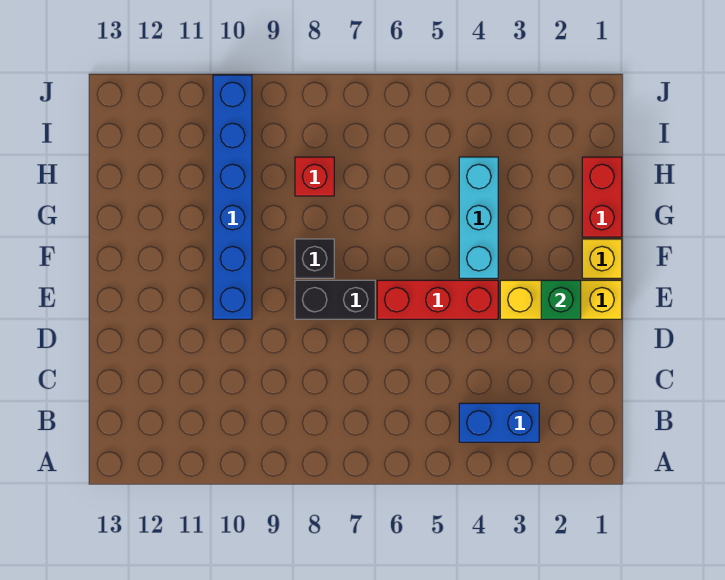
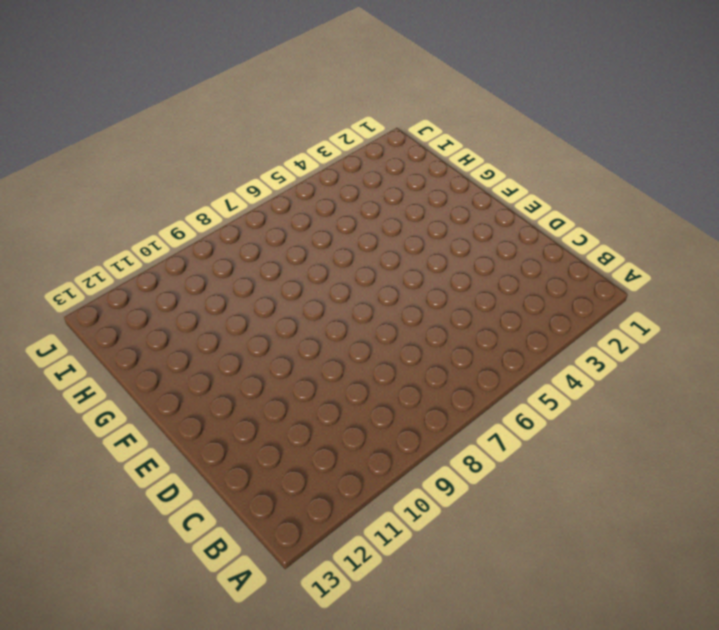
none -> blue brick B3:B4 level 1
none -> yellow brick E1:E3 level 1

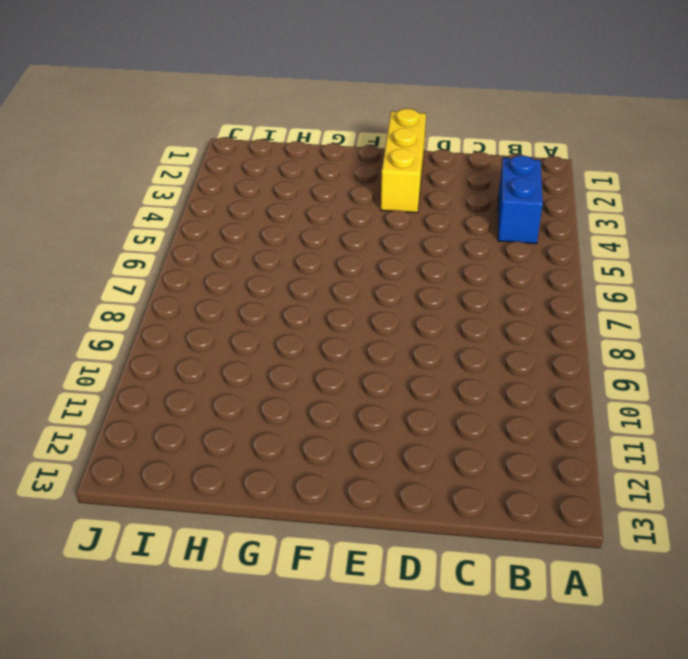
none -> red brick E4:E6 level 1
none -> black brick E7:E8 level 1

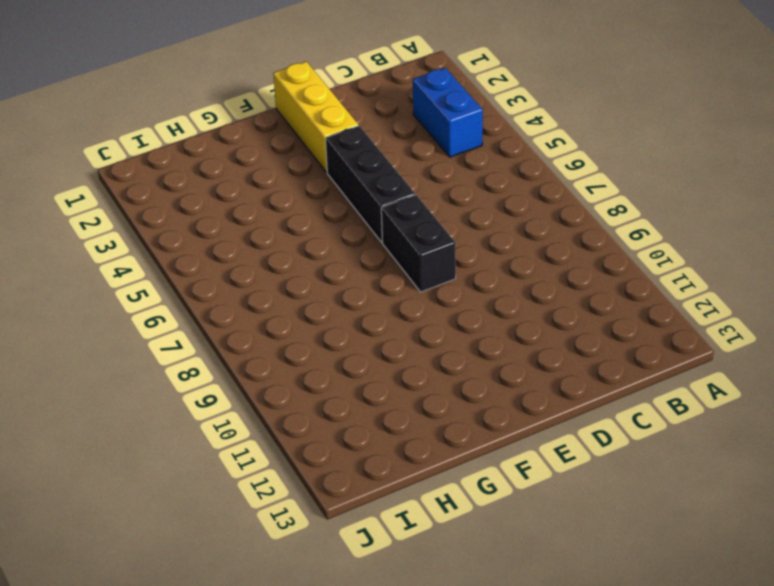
black brick E4:E6 level 1 -> red brick E4:E6 level 1
none -> blue brick E10:J10 level 1
none -> yellow brick F1 level 1

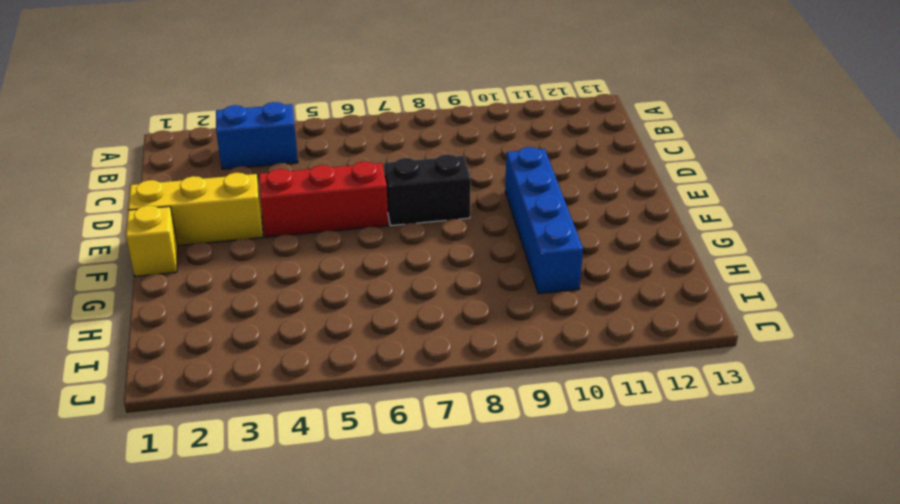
blue brick E10:H10 level 1 -> blue brick E10:J10 level 1
none -> cyan brick F4:H4 level 1
none -> black brick F8 level 1

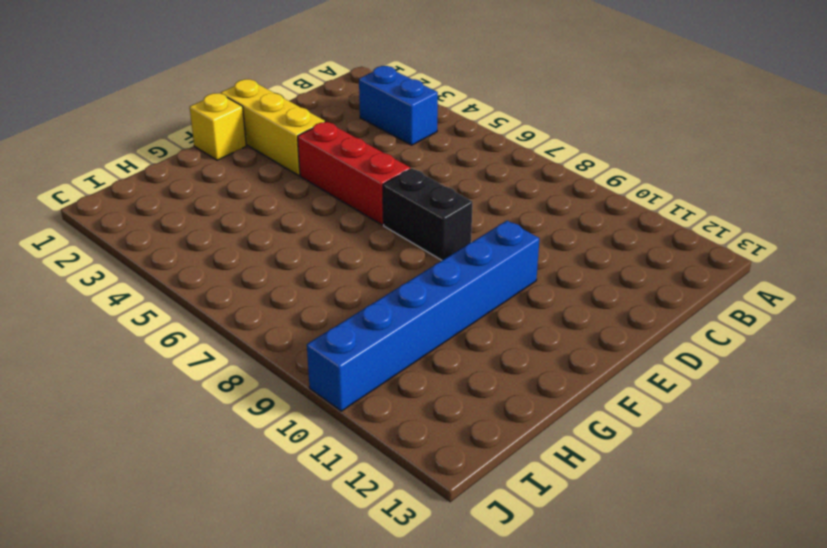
none -> cyan brick F4:H4 level 1
none -> black brick F8 level 1

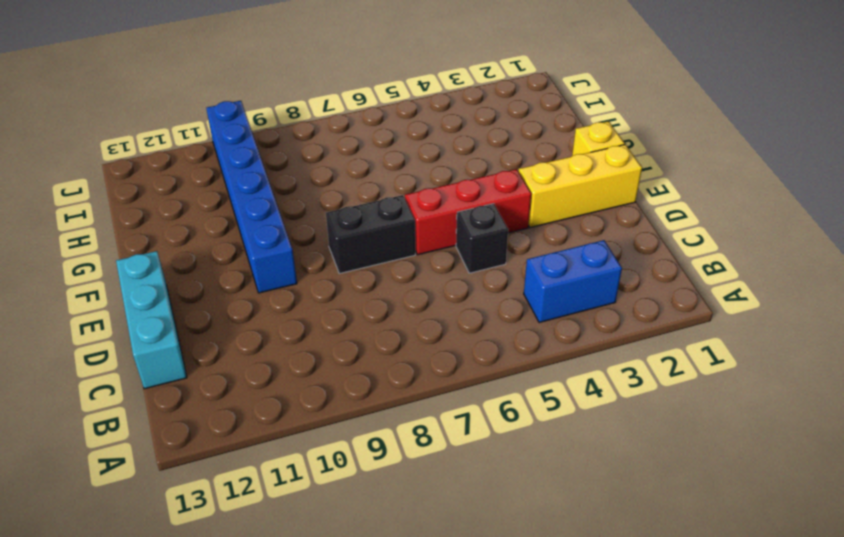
cyan brick C13:E13 level 1 -> cyan brick F4:H4 level 1
black brick D5 level 1 -> black brick F8 level 1
none -> red brick G1:H1 level 1
none -> red brick H8 level 1

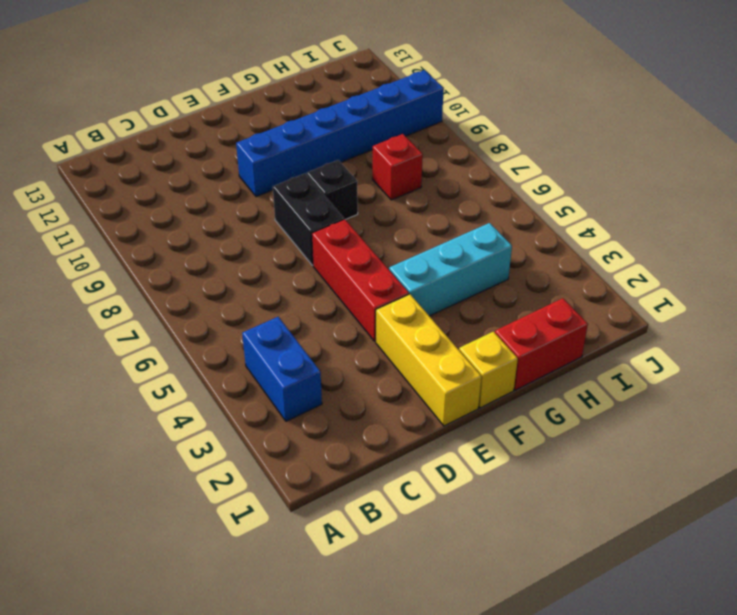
none -> green brick E2 level 2

